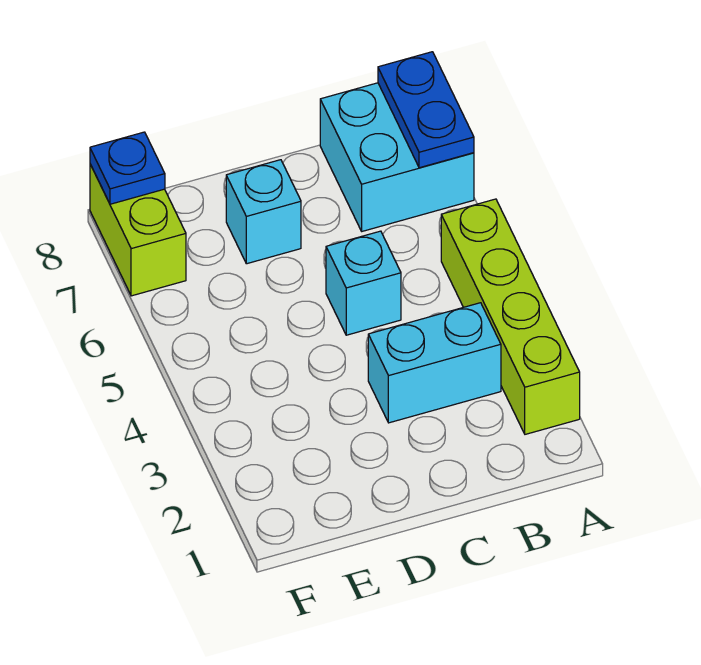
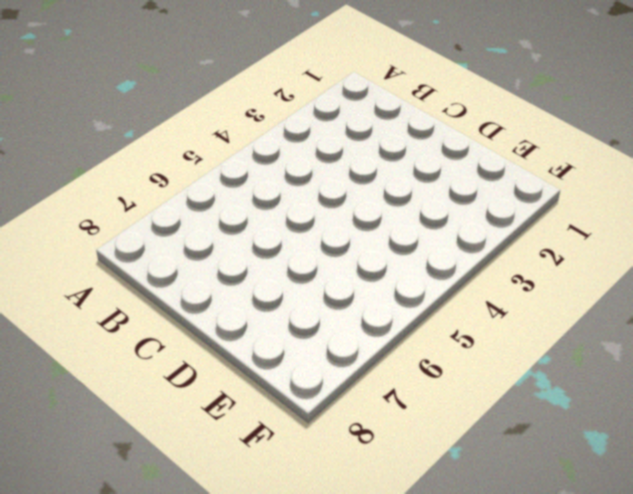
none -> lime brick A2:A5 level 1
none -> cyan brick A7:B8 level 1

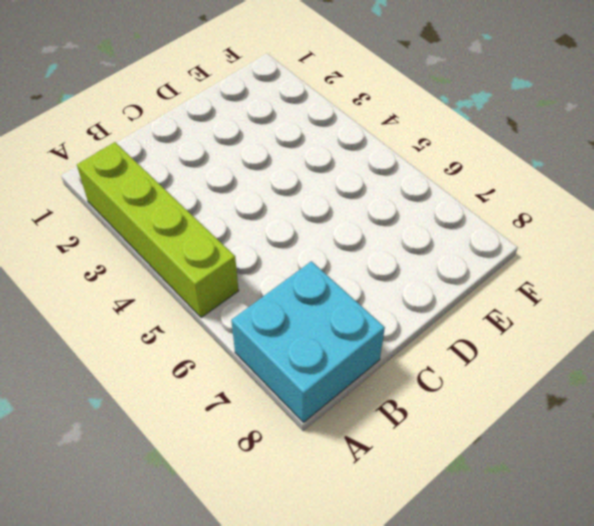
none -> cyan brick B3:C3 level 1
none -> cyan brick C5 level 1

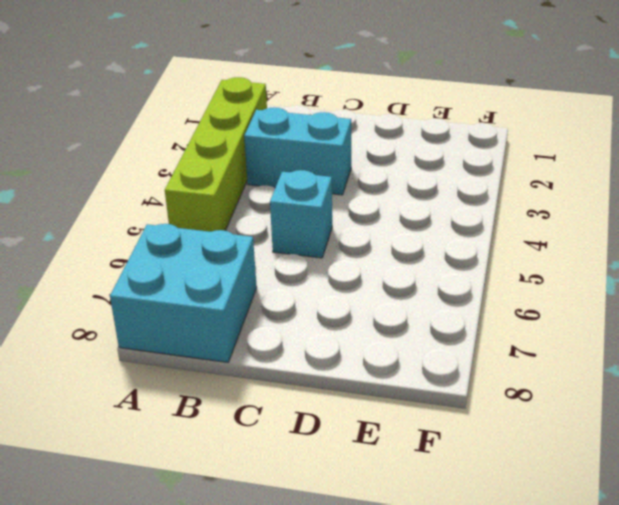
none -> cyan brick D7 level 1
none -> lime brick F7:F8 level 1

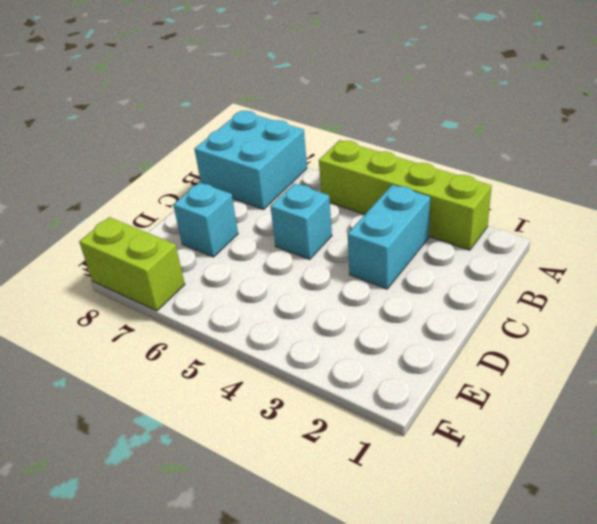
none -> blue plate A7:A8 level 2
none -> blue plate F8 level 2

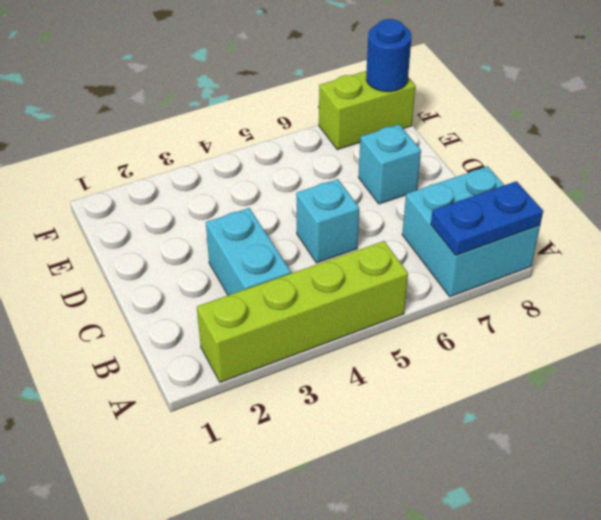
blue round brick F8 level 2 -> blue plate F8 level 2

